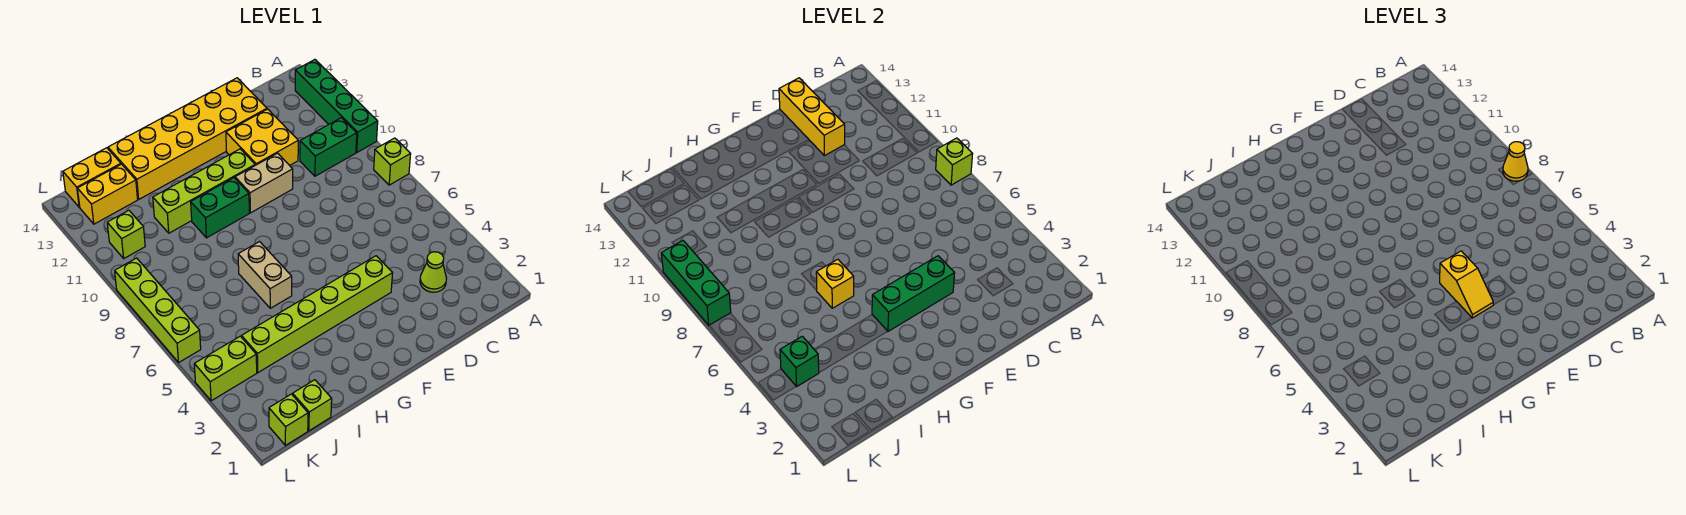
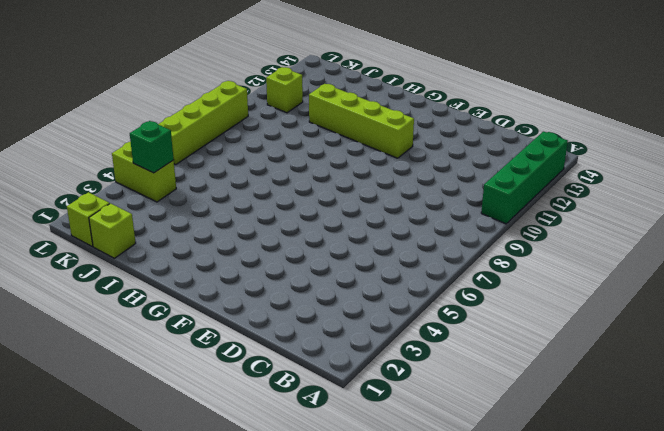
none -> lime brick A8 level 1
none -> green brick B10:C10 level 1
none -> lime cone C3 level 1

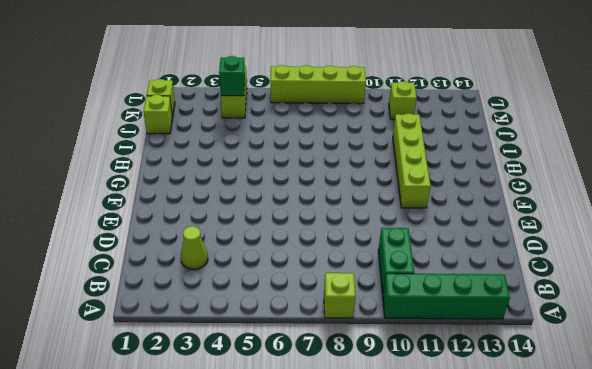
none -> yellow brick D11:E12 level 1
none -> yellow brick D13:I14 level 1
none -> lime brick E4:J4 level 1

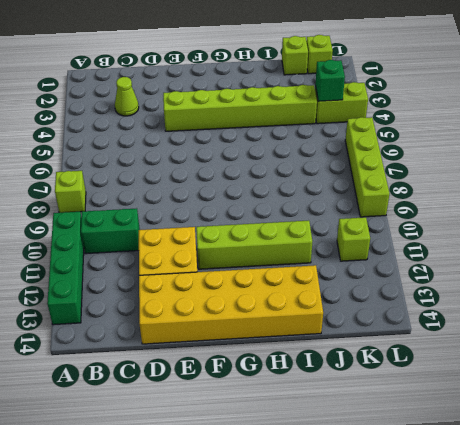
none -> tan brick E10:F10 level 1
none -> green brick G10:H10 level 1
none -> tan brick H6:H7 level 1

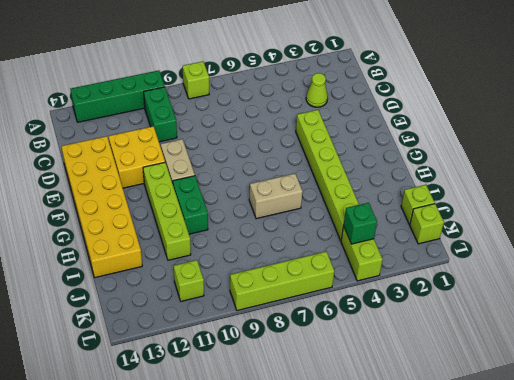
none -> yellow brick J13:K13 level 1
none -> yellow brick J14:K14 level 1
none -> lime brick A8 level 2

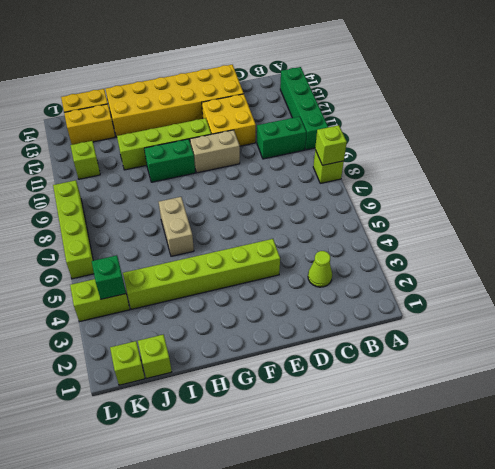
none -> yellow brick D12:D14 level 2
none -> green brick E4:G4 level 2
none -> yellow brick H6 level 2

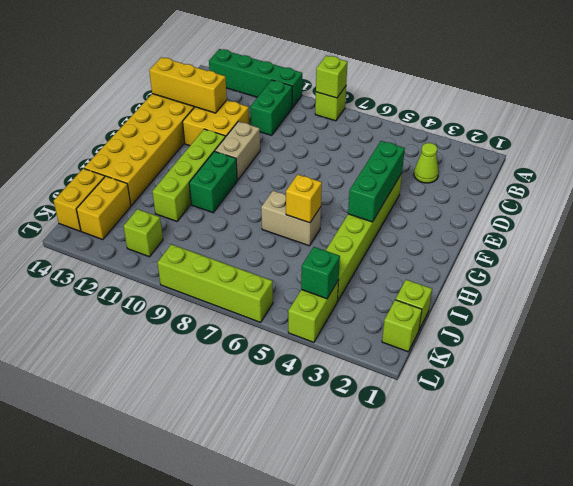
none -> green brick L8:L10 level 2
none -> yellow cone A8 level 3
none -> yellow slope F4:F5 level 3 top 5

